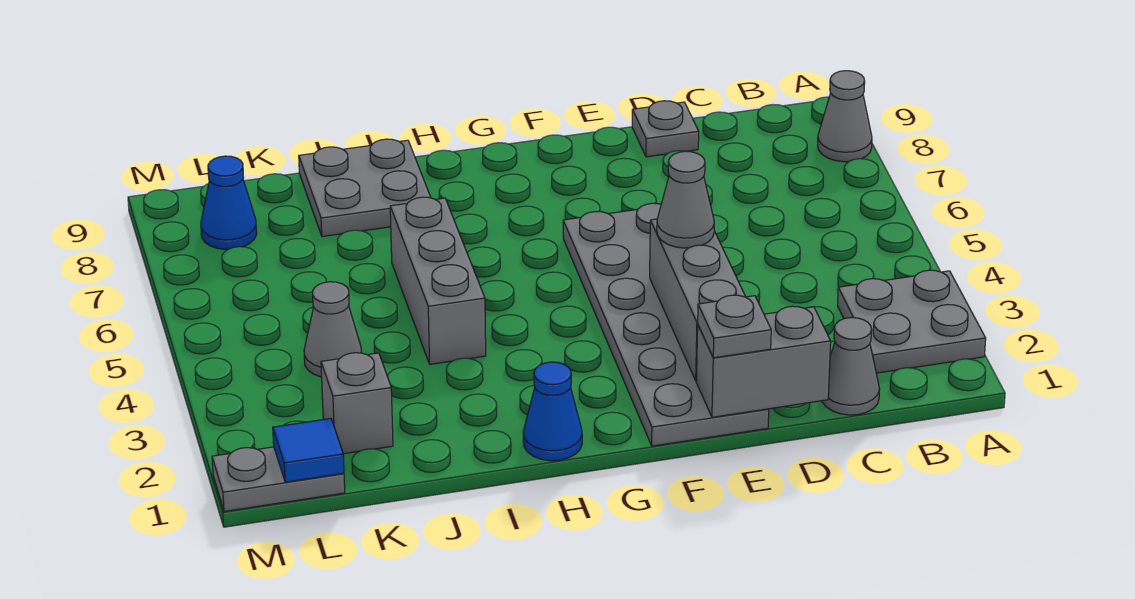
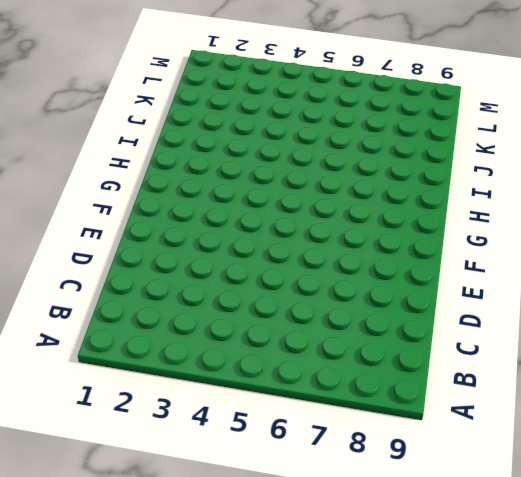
none -> grey plate A2:B3 level 1
none -> grey cone A8 level 1
none -> grey cone C1 level 1

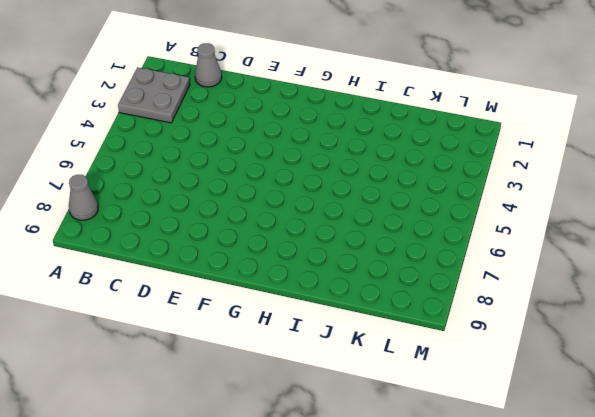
none -> grey plate D9 level 1
none -> grey plate E1:F6 level 1
none -> blue cone H1 level 1

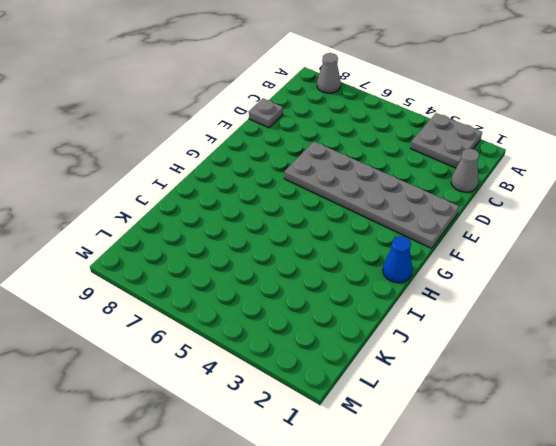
none -> grey brick I4:I6 level 1
none -> grey plate I8:J9 level 1
none -> grey brick K2 level 1

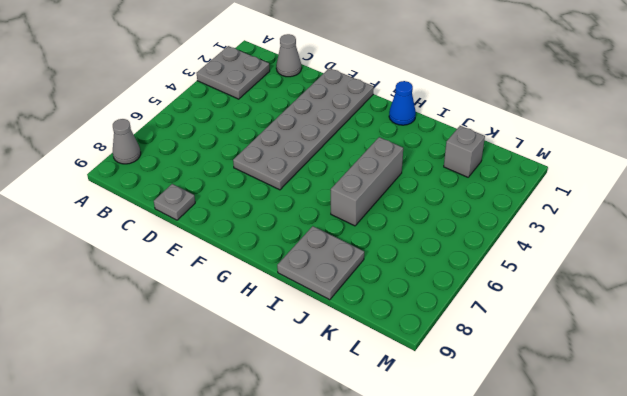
none -> grey cone K4 level 1
none -> grey plate L1:M1 level 1
none -> blue cone L8 level 1

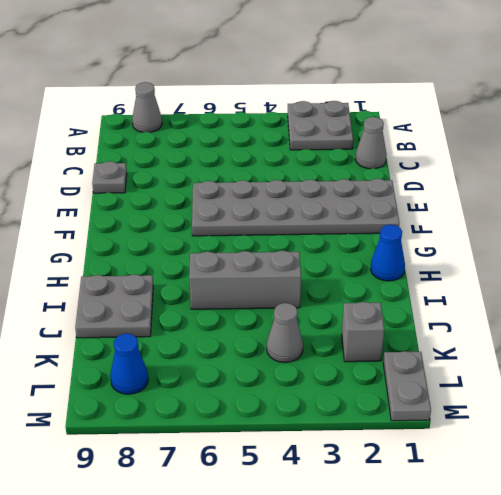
none -> grey brick D1:E1 level 2
none -> grey brick E2:E4 level 2
none -> blue tile L1 level 2

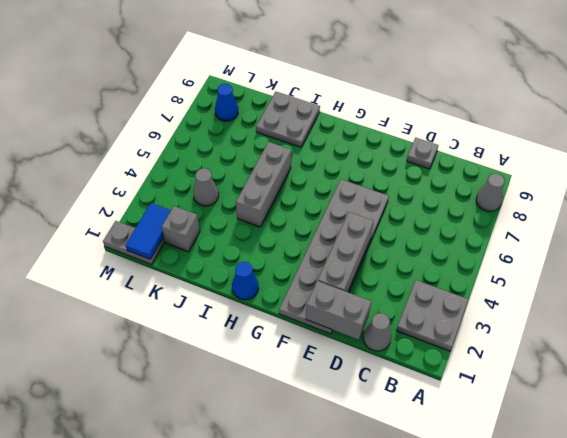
blue tile L1:L2 level 2 -> blue tile L1 level 2
none -> grey plate E1 level 3
none -> grey cone E4 level 3

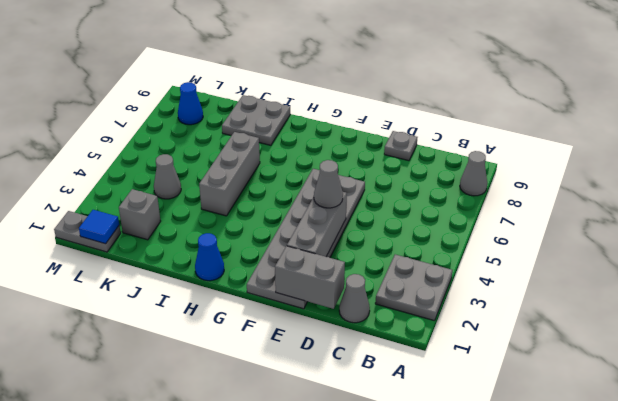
none -> grey plate E1 level 3

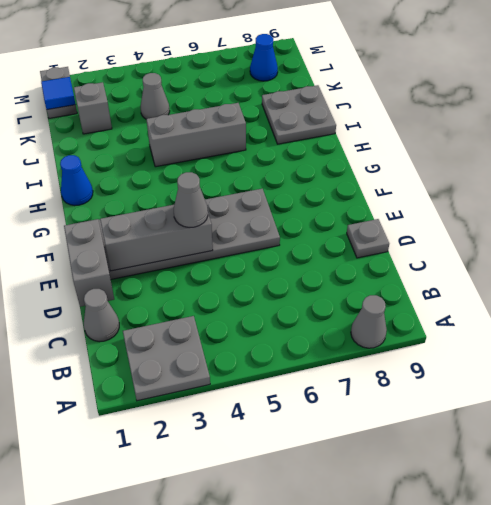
none -> grey plate E1 level 3

